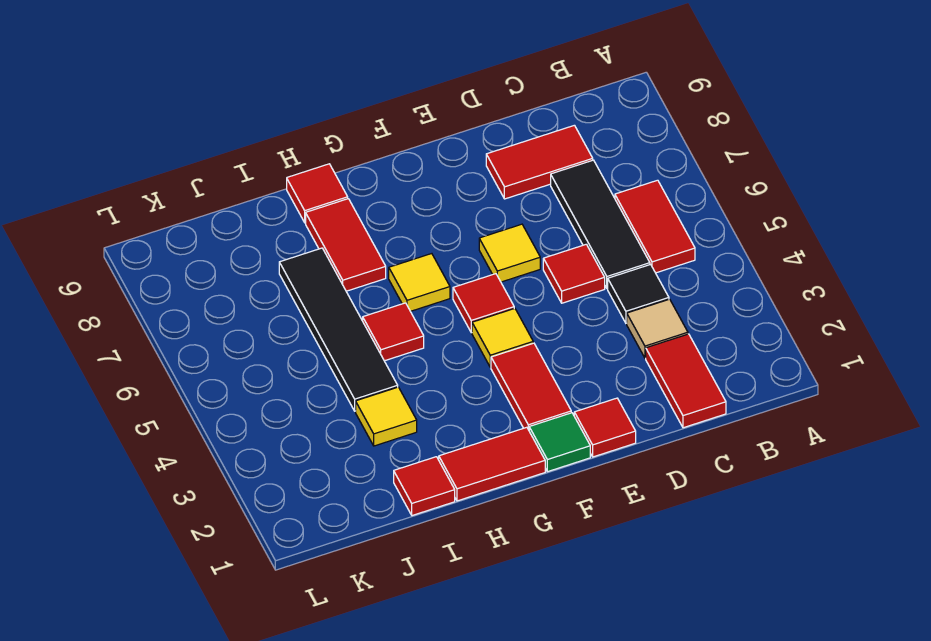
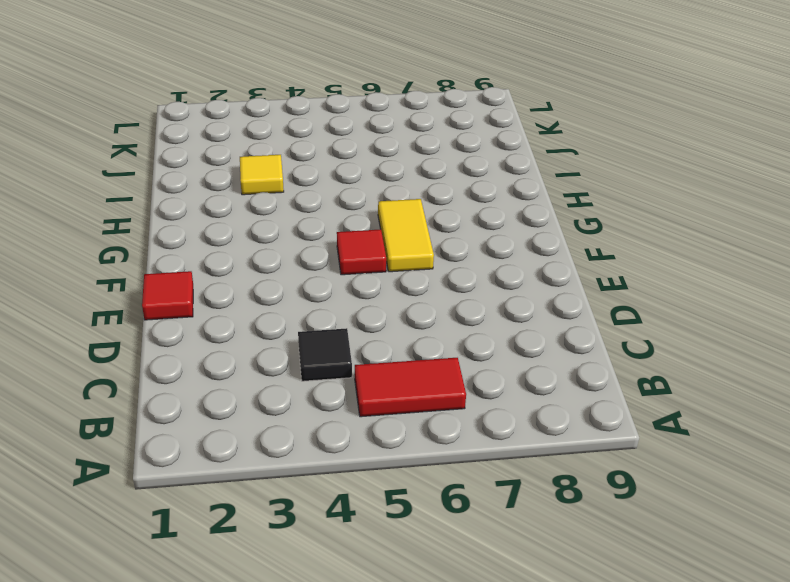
yellow tile F6:G6 level 1 -> yellow tile G6 level 1
none -> red tile C1:C2 level 1
none -> tan tile C3 level 1
none -> black tile C5:C7 level 1

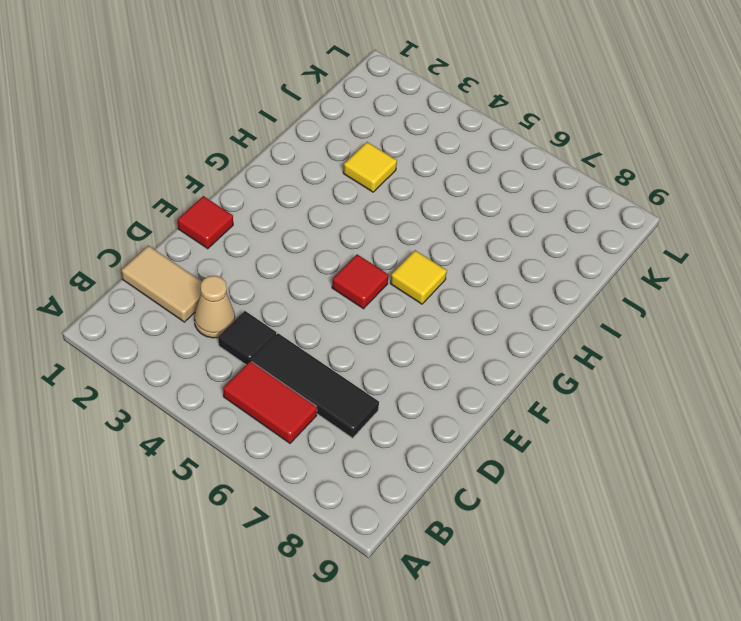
tan tile C1:C2 level 1 -> red tile C1:C2 level 1
tan cone C3 level 1 -> tan tile C3 level 1
none -> red tile C8:D8 level 1
none -> red tile D5 level 1
none -> yellow tile E6 level 1

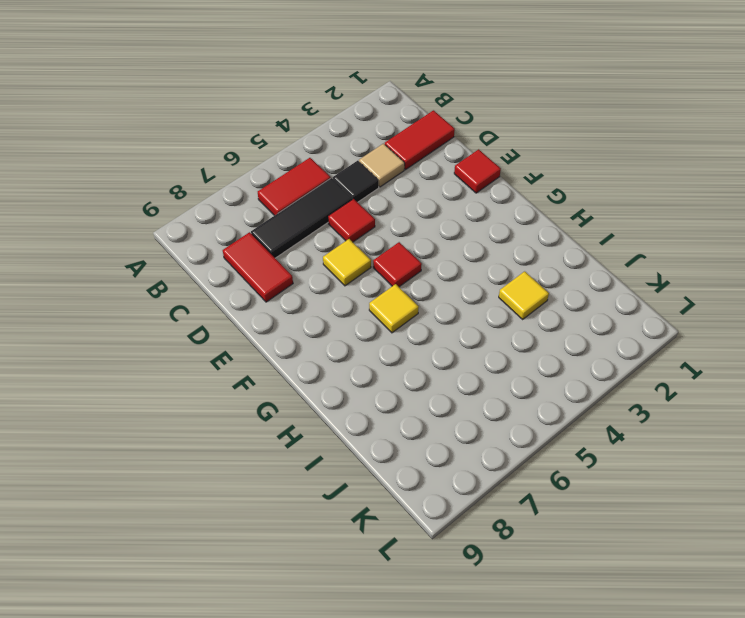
none -> green tile F1 level 1
none -> red tile F2:F3 level 1
none -> yellow tile F4 level 1

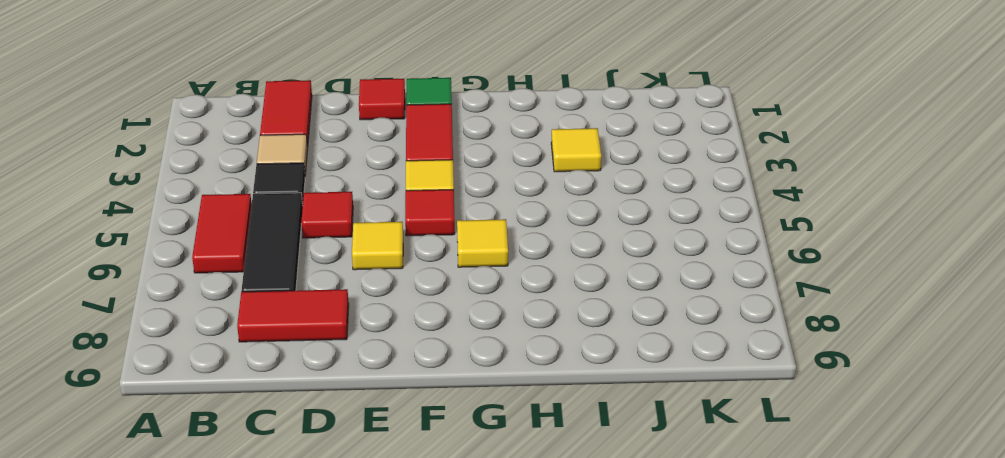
none -> red tile G1:H1 level 1
none -> red tile H5 level 1
none -> red tile H7:H8 level 1

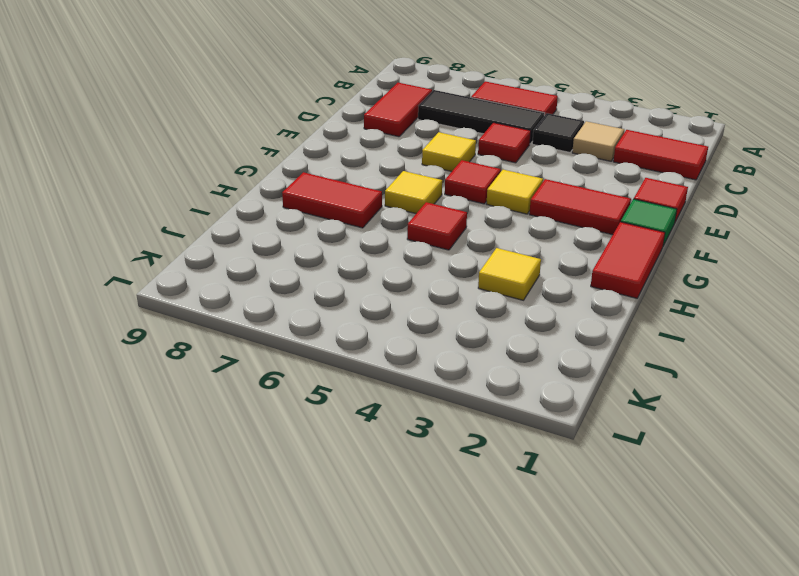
none -> red tile H9 level 1
none -> red tile I1 level 1
none -> black tile I4:I7 level 1

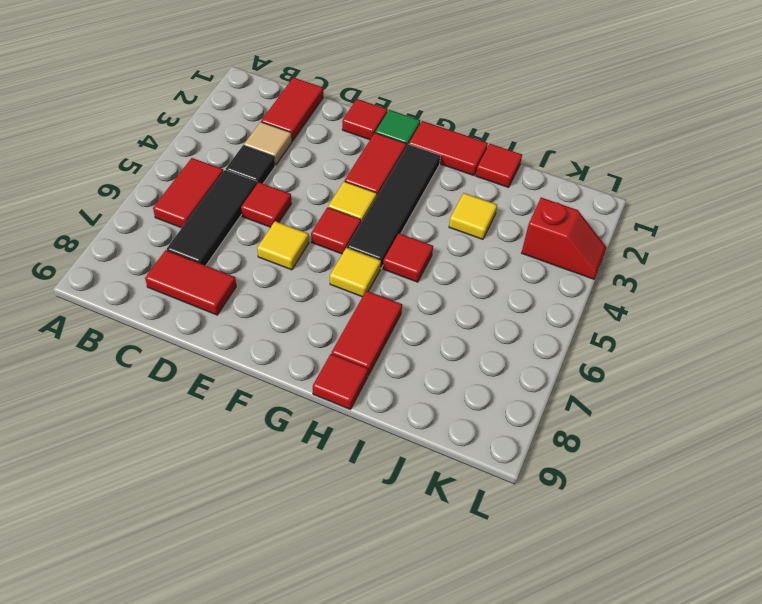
black tile G2:G5 level 1 -> black tile I4:I7 level 1
red slope K3:L3 level 1 top K -> none

